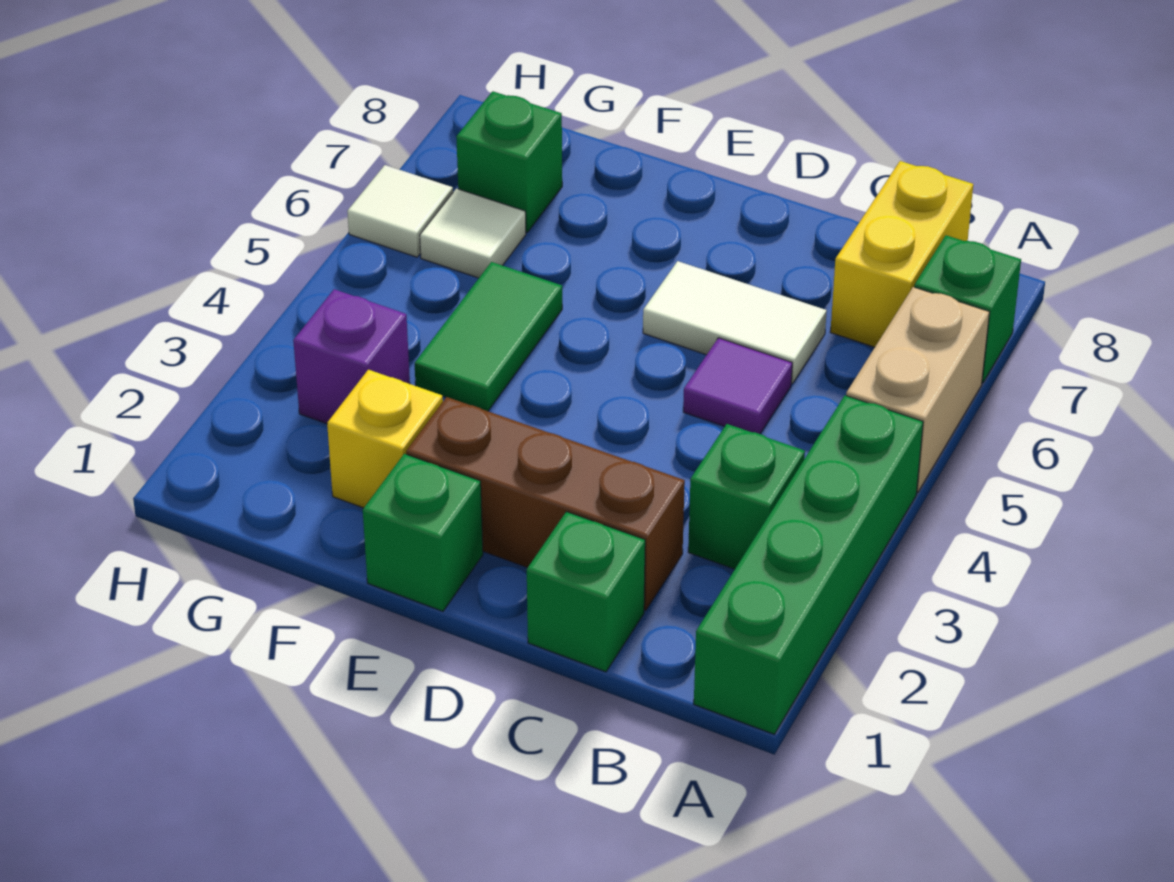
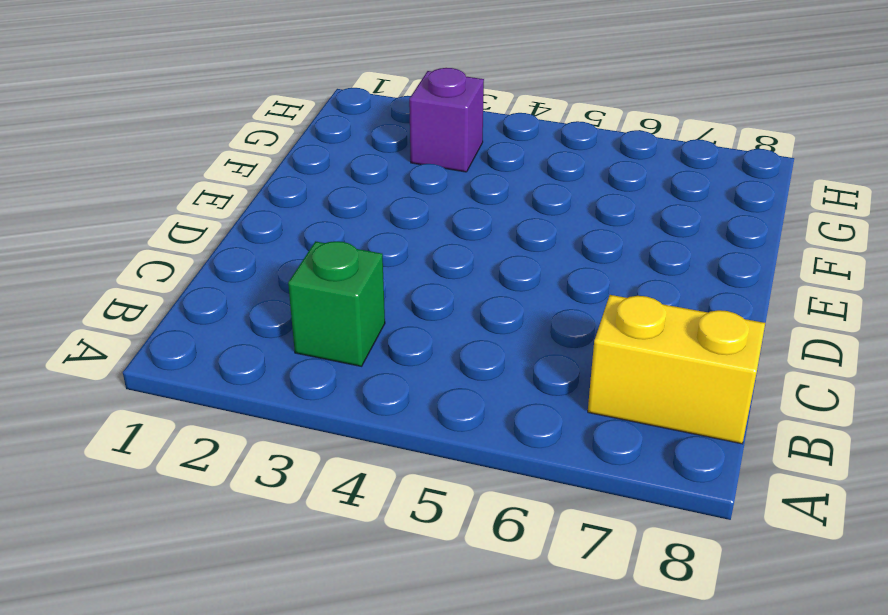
none -> green brick A1:A4 level 1
none -> tan brick A5:A6 level 1
none -> green brick A7 level 1

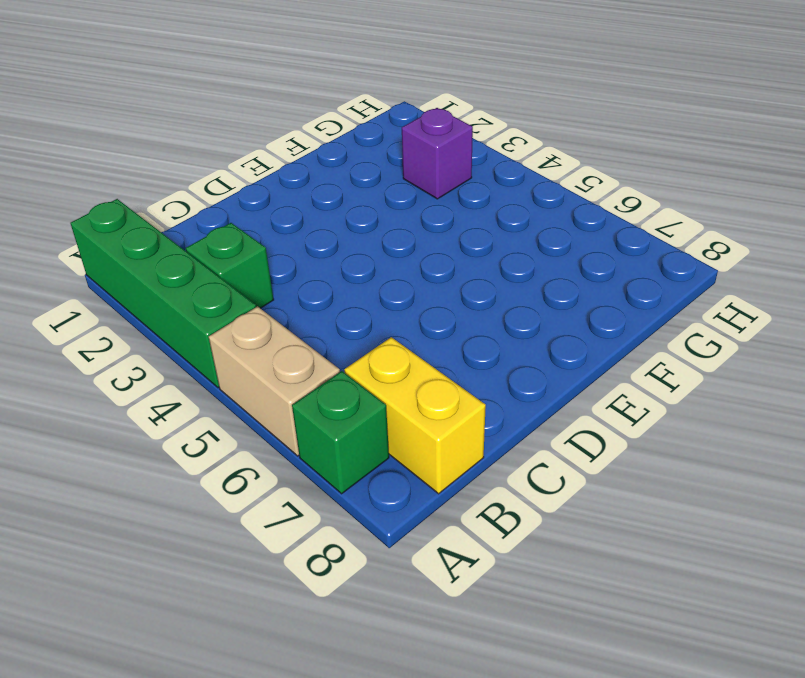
none -> green brick C1 level 1
none -> brown brick C2:E2 level 1
none -> purple tile C5 level 1

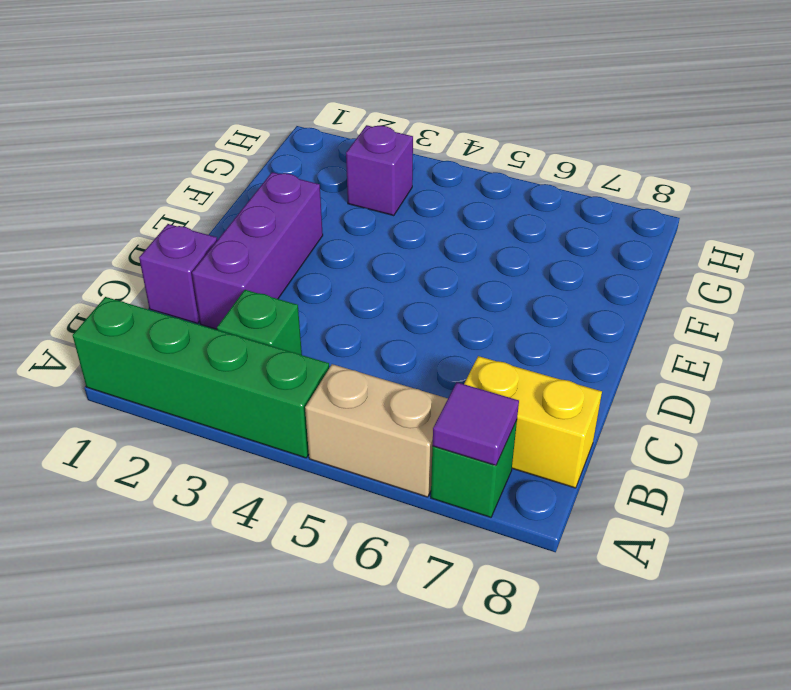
purple tile A7 level 2 -> purple tile C5 level 1
purple brick C1 level 1 -> green brick C1 level 1
purple brick C2:E2 level 1 -> brown brick C2:E2 level 1
none -> white tile C6:D6 level 1
none -> green brick E1 level 1
none -> yellow brick F2 level 1

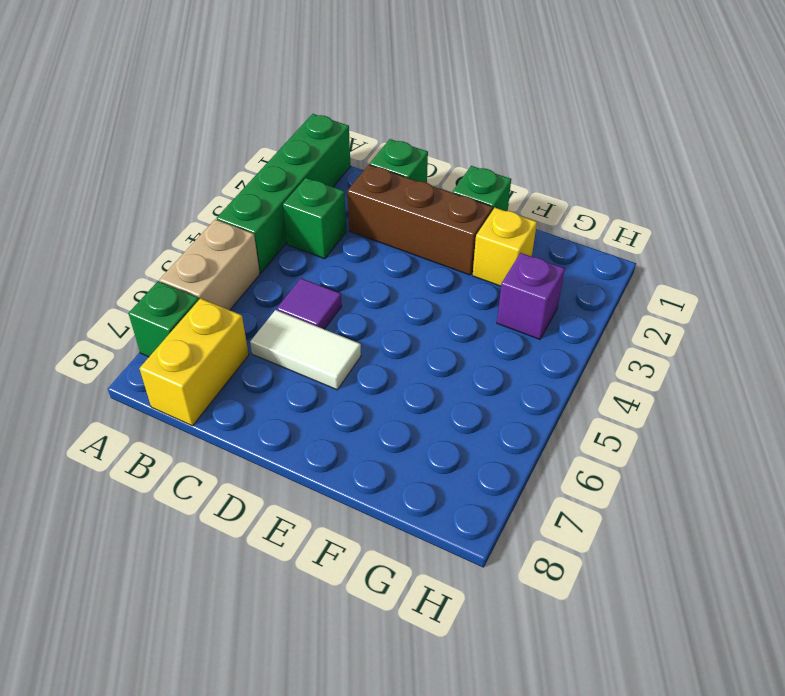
none -> green tile F4:F5 level 1
none -> white tile G6 level 1
none -> green brick G7 level 1

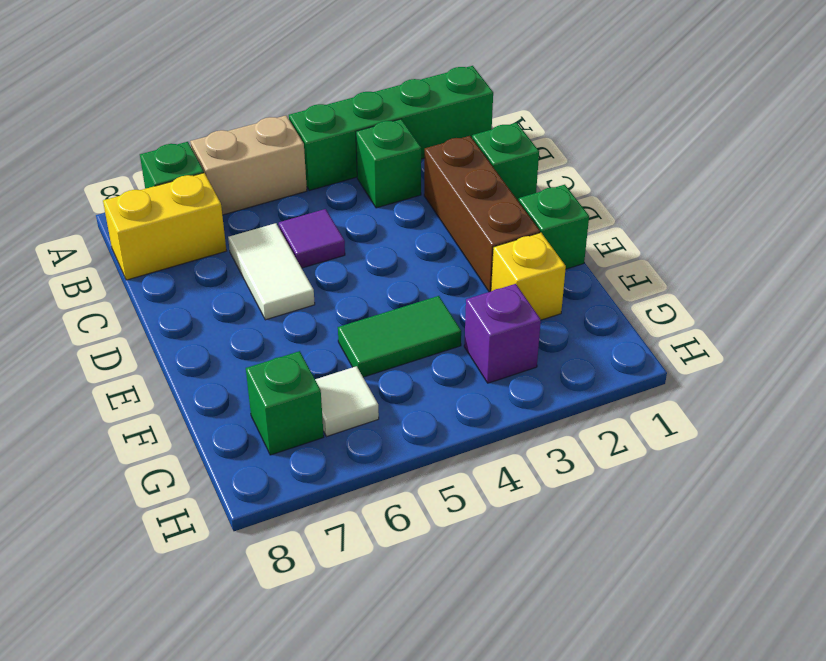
none -> white tile H6 level 1

